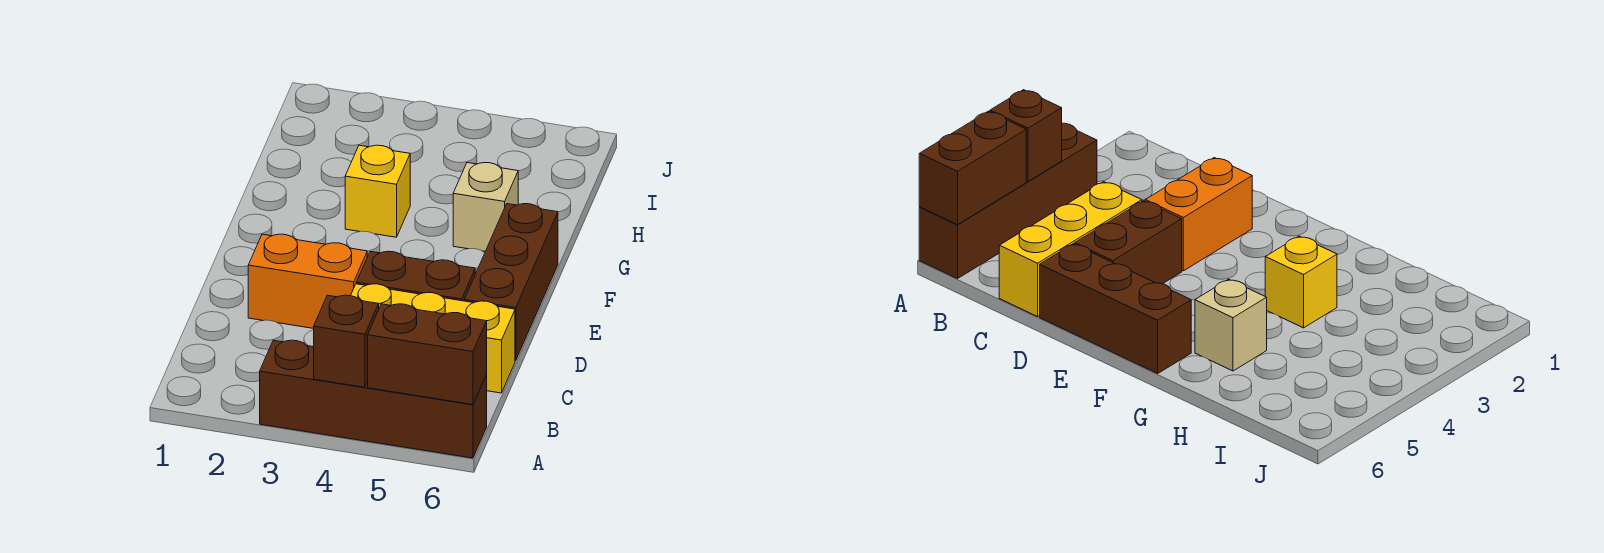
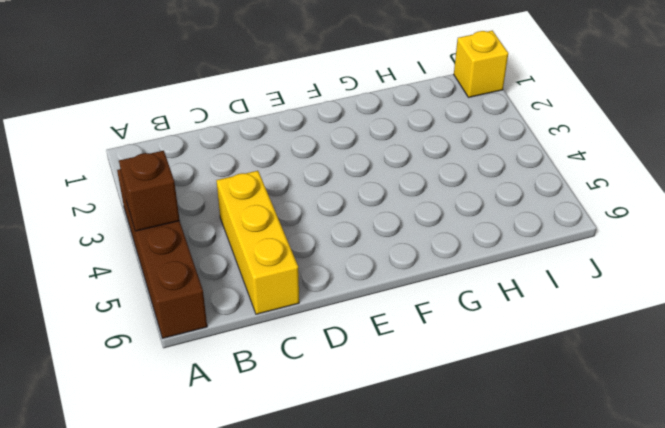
yellow brick J1 level 1 -> yellow brick G3 level 1
none -> orange brick D2:D3 level 1
none -> brown brick D4:D5 level 1

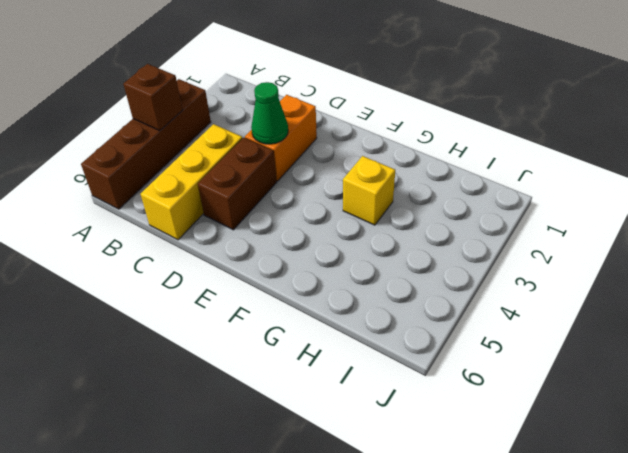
green cone D3 level 2 -> none
none -> brown brick D6:F6 level 1
none -> tan brick G5 level 1

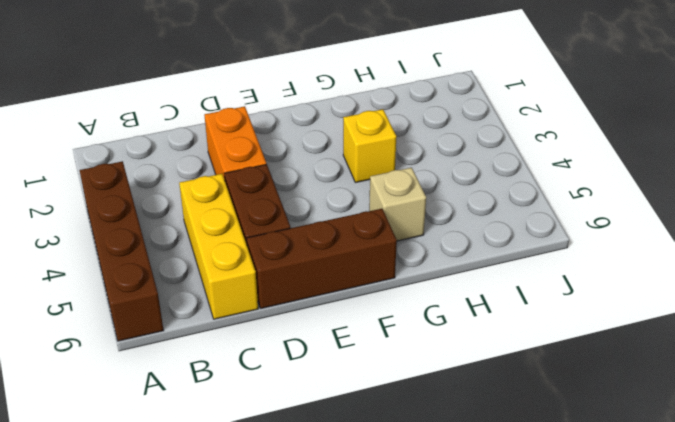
none -> brown brick A4 level 2
none -> brown brick A5:A6 level 2

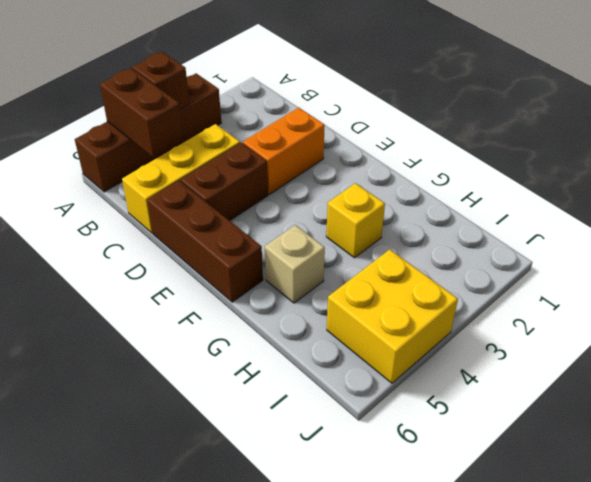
brown brick A5:B5 level 2 -> brown brick A5:A6 level 2
yellow brick I4:J5 level 1 -> none

